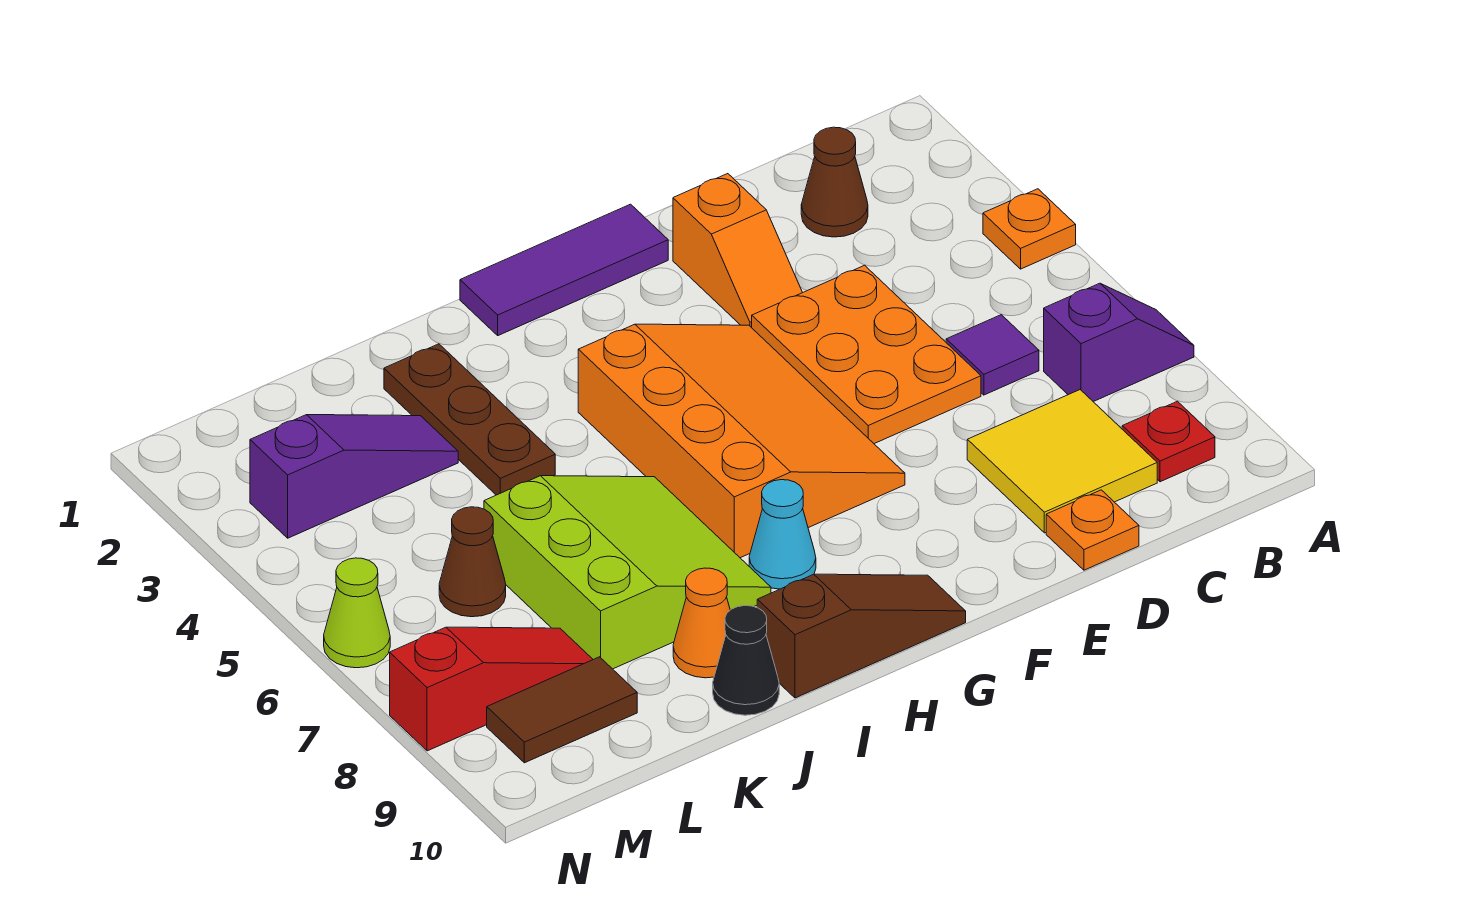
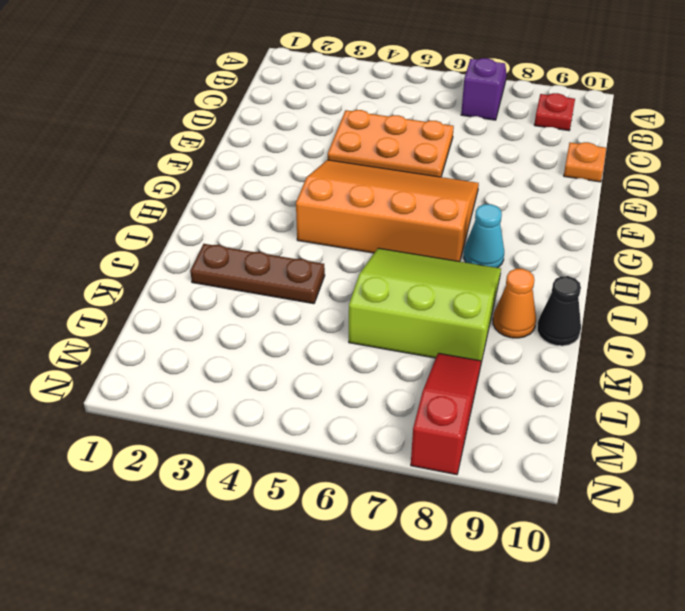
none -> orange plate A4 level 1
none -> brown cone C2 level 1
none -> purple tile C6 level 1

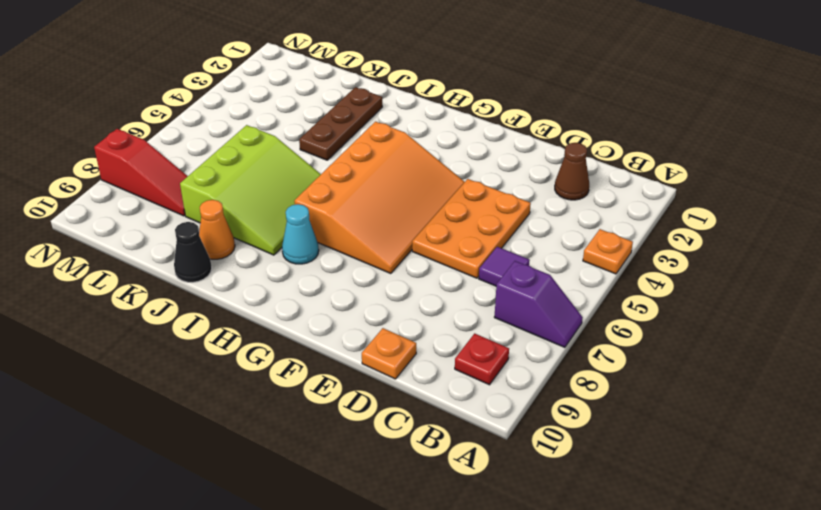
none -> yellow tile C8:D9 level 1
none -> orange slope E2:E3 level 1 top 2
none -> purple tile F1:H1 level 1

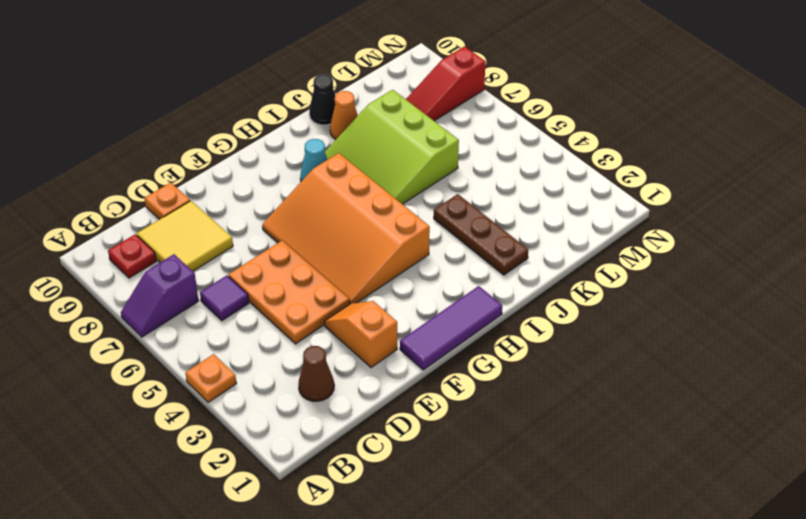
none -> brown slope G10:I10 level 1 top I
none -> purple slope K3:M3 level 1 top M
none -> brown cone L6 level 1

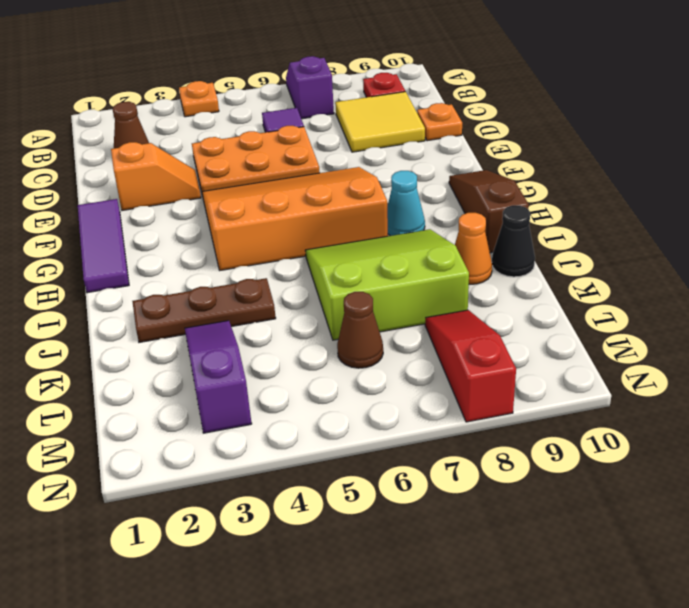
none -> brown tile L9:M9 level 1
none -> lime cone N6 level 1

